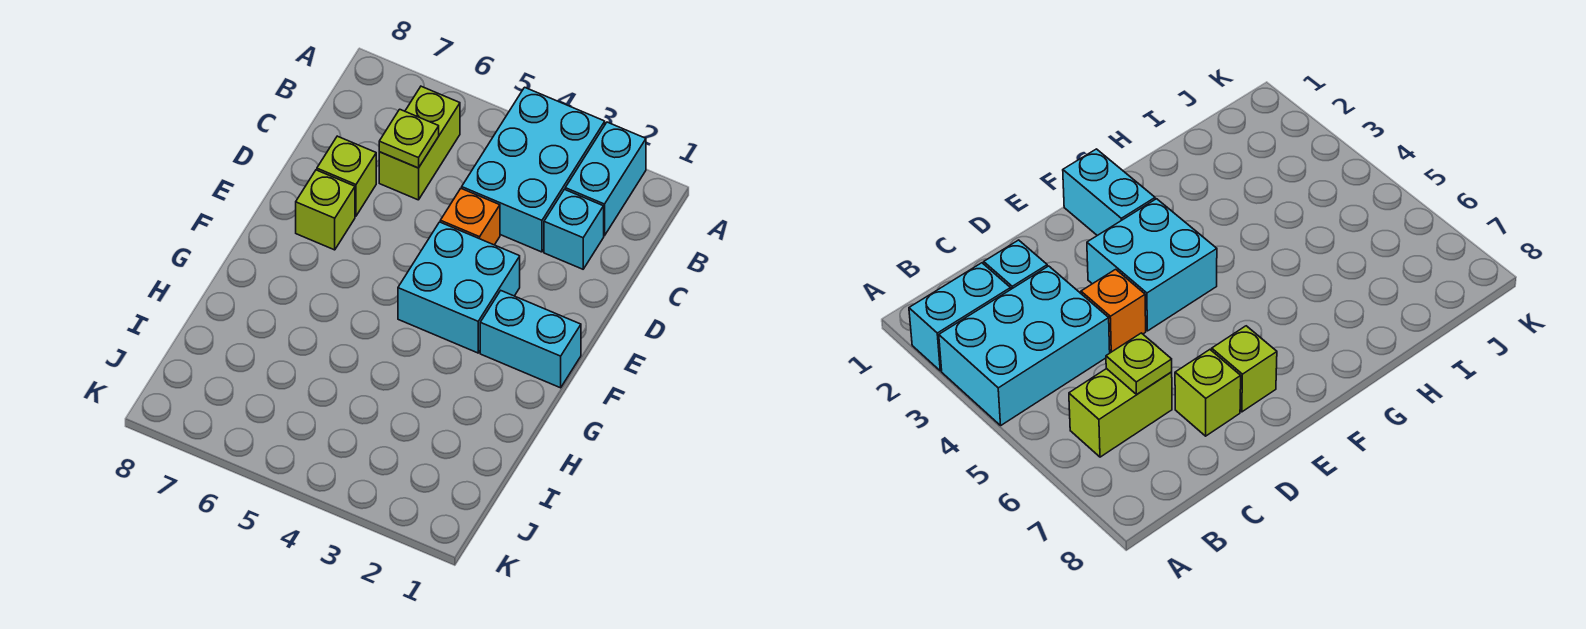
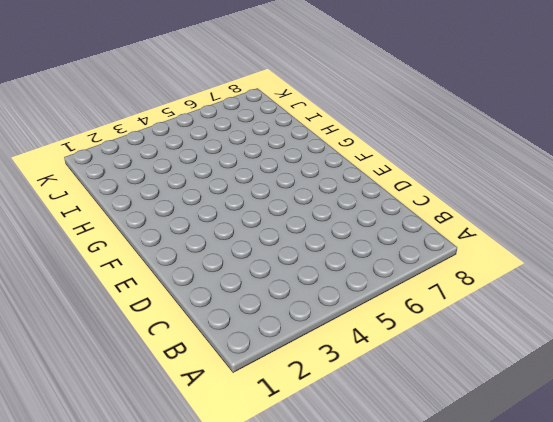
none -> cyan brick A2:B2 level 1
none -> cyan brick A3:C4 level 1

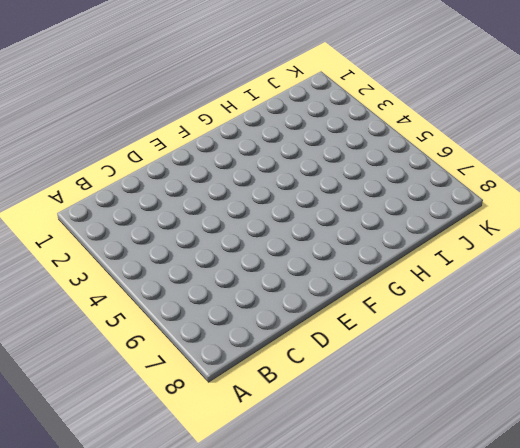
none -> cyan brick A2:B2 level 1
none -> cyan brick A3:C4 level 1

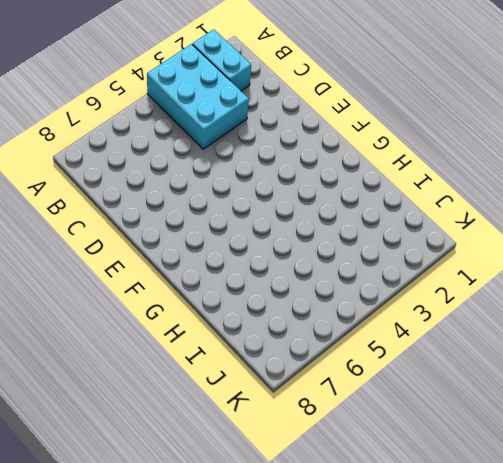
none -> lime brick B6:C6 level 1
none -> cyan brick C2 level 1

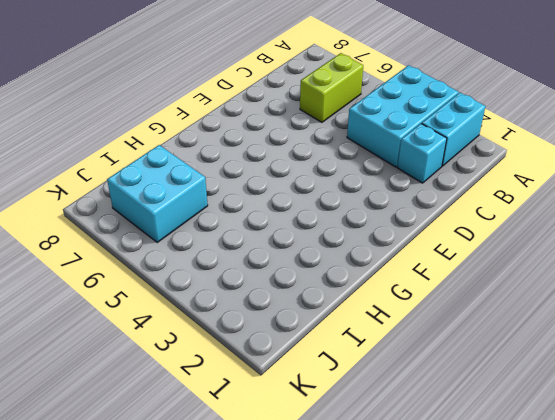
cyan brick I6:J7 level 1 -> cyan brick E3:F4 level 1
none -> orange brick D4 level 1
none -> lime brick D7 level 1

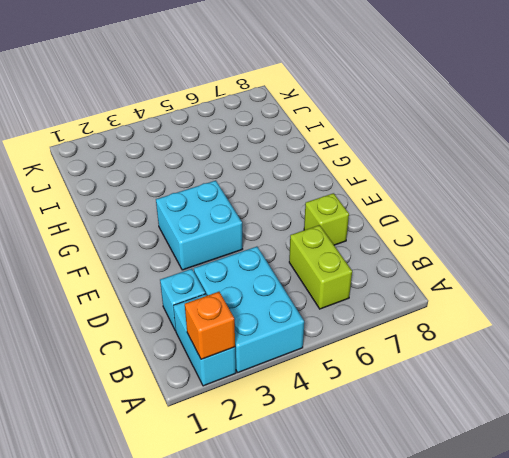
orange brick A2 level 2 -> orange brick D4 level 1
none -> lime brick E7 level 1
none -> cyan brick F1:F2 level 1

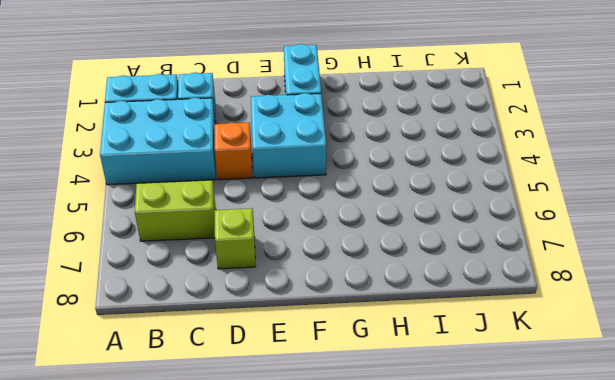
none -> lime brick E7 level 1
none -> lime plate C6 level 2

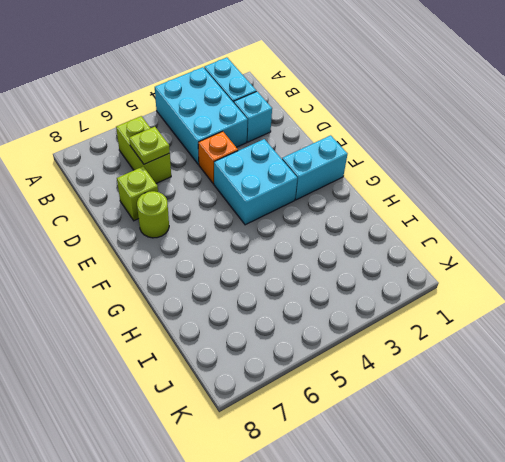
lime round brick E7 level 1 -> lime brick E7 level 1

